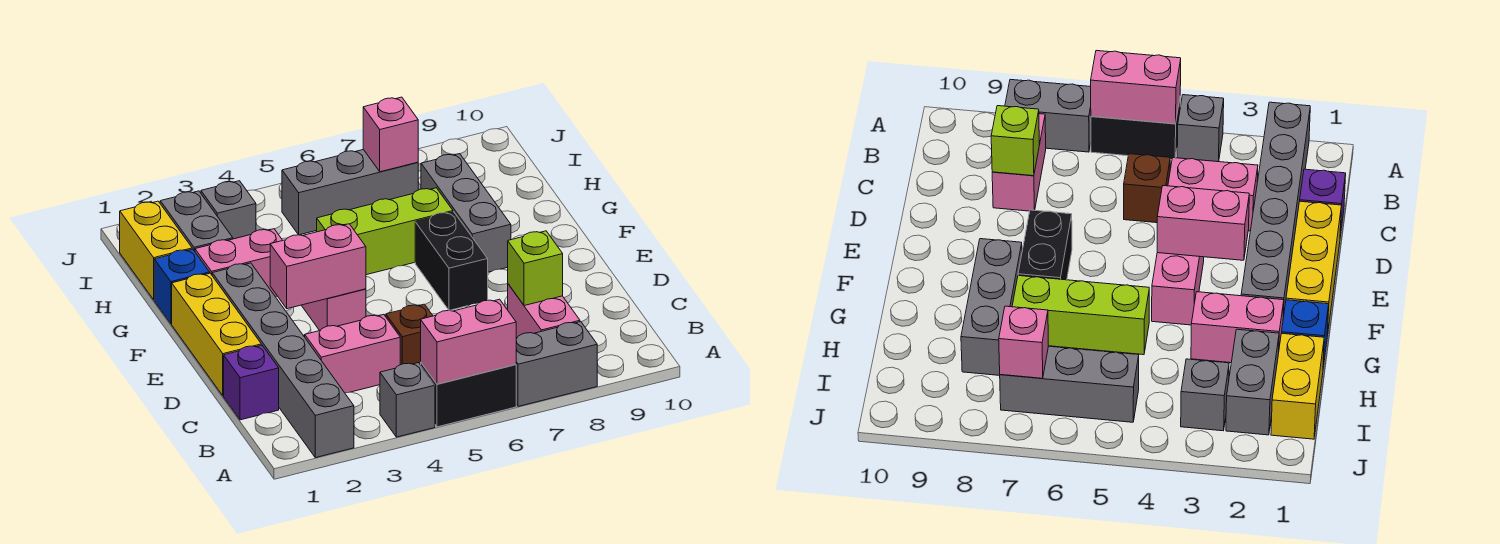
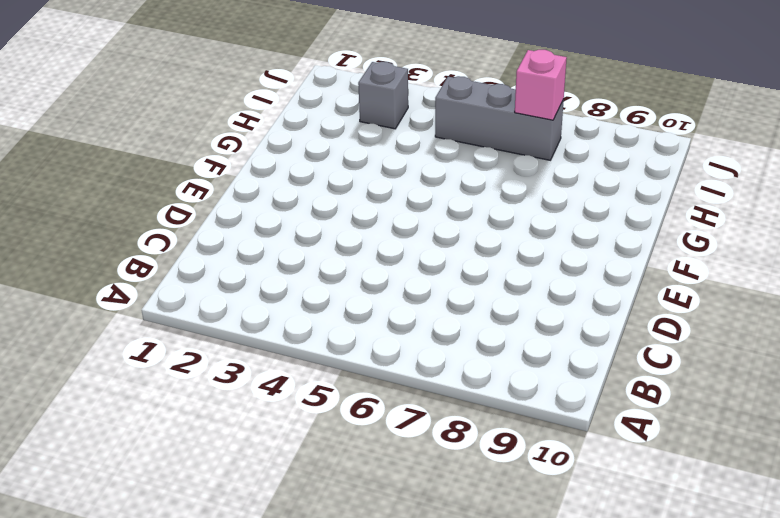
none -> grey brick A2:F2 level 1
none -> grey brick A4 level 1
none -> black brick A5:A6 level 1

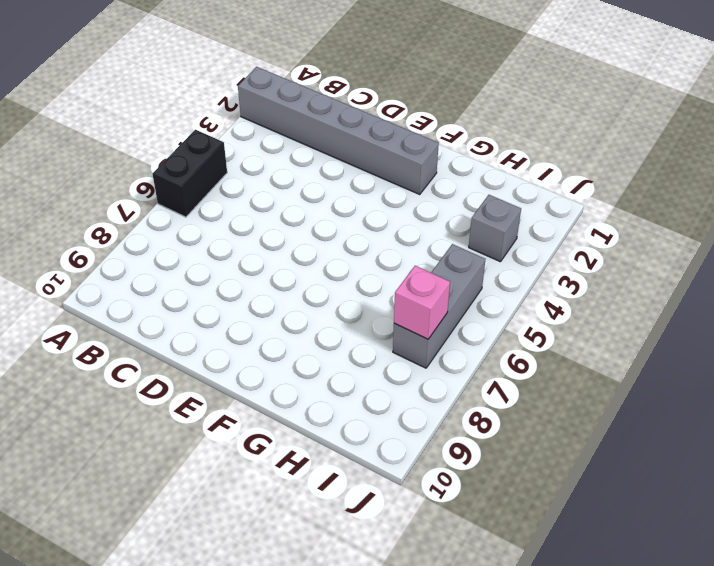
none -> grey brick A4 level 1
none -> grey brick A7:A8 level 1
none -> pink brick B8:C8 level 1

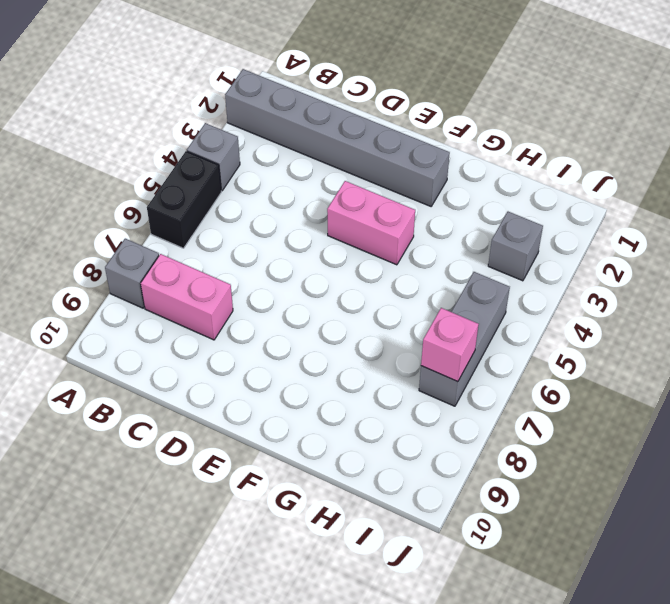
grey brick A8 level 1 -> grey brick A7:A8 level 1
none -> purple brick C1 level 1
none -> pink brick C3:C4 level 1
none -> brown brick C5 level 1

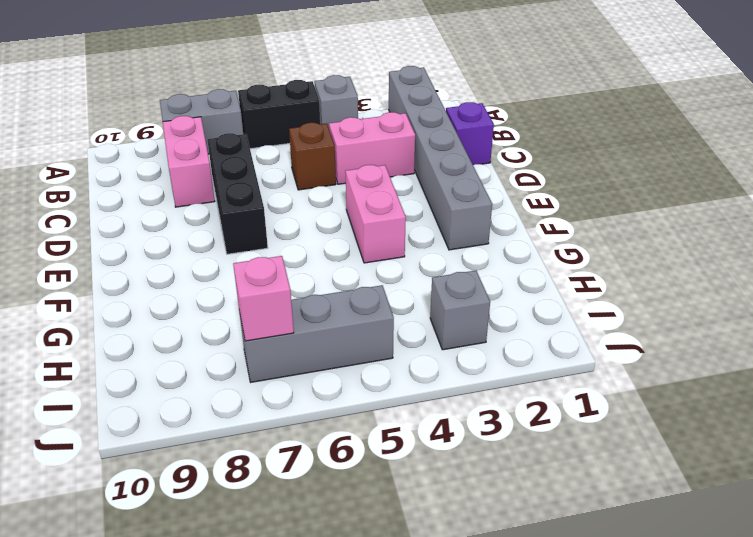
black brick C7:E7 level 1 -> black brick E7:F7 level 1
none -> yellow brick D1:F1 level 1
none -> grey brick F8:H8 level 1
none -> blue brick G1 level 1

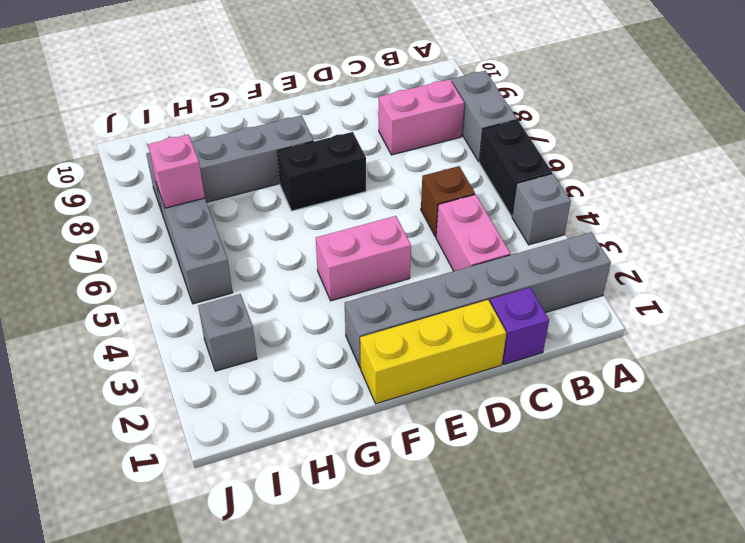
grey brick F8:I8 level 1 -> grey brick F8:H8 level 1
none -> blue brick G1 level 1
none -> pink brick G2:G3 level 1
none -> lime brick G5:G7 level 1

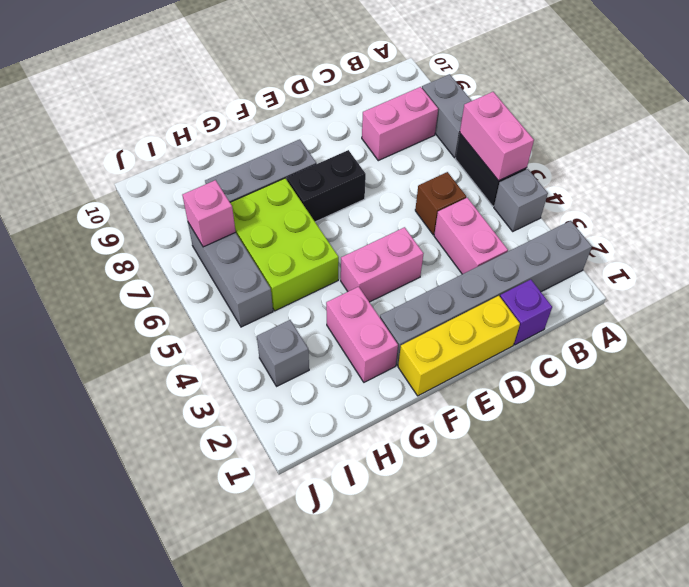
lime brick G5:H7 level 1 -> lime brick G5:G7 level 1
none -> blue brick G1 level 1
none -> yellow brick H1:I1 level 1
none -> grey brick H2:I2 level 1

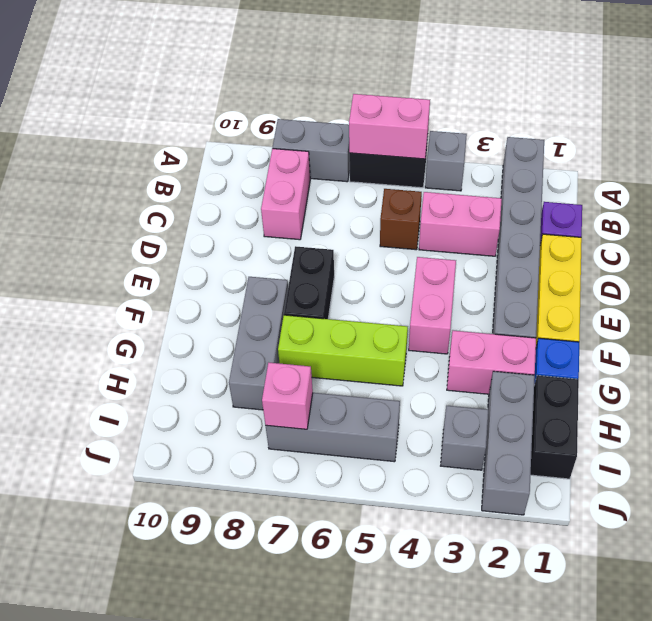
black brick H1:I1 level 1 -> yellow brick H1:I1 level 1
grey brick H2:J2 level 1 -> grey brick H2:I2 level 1
none -> lime brick C8 level 2
none -> pink brick E3:E4 level 2

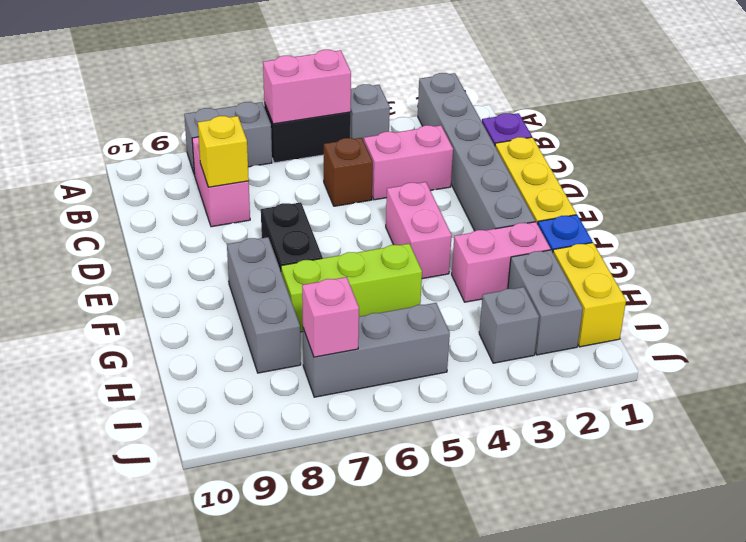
yellow brick C8 level 2 -> lime brick C8 level 2
none -> pink brick E3:E4 level 2

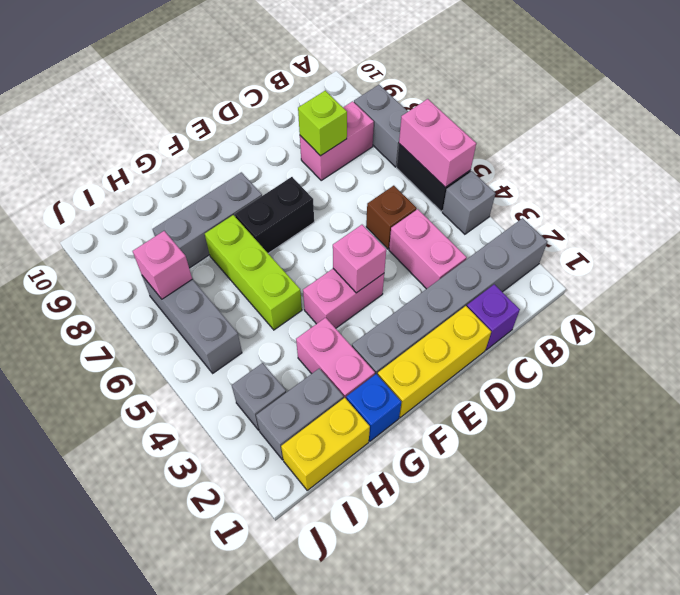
pink brick E4 level 2 -> pink brick E3:E4 level 2

